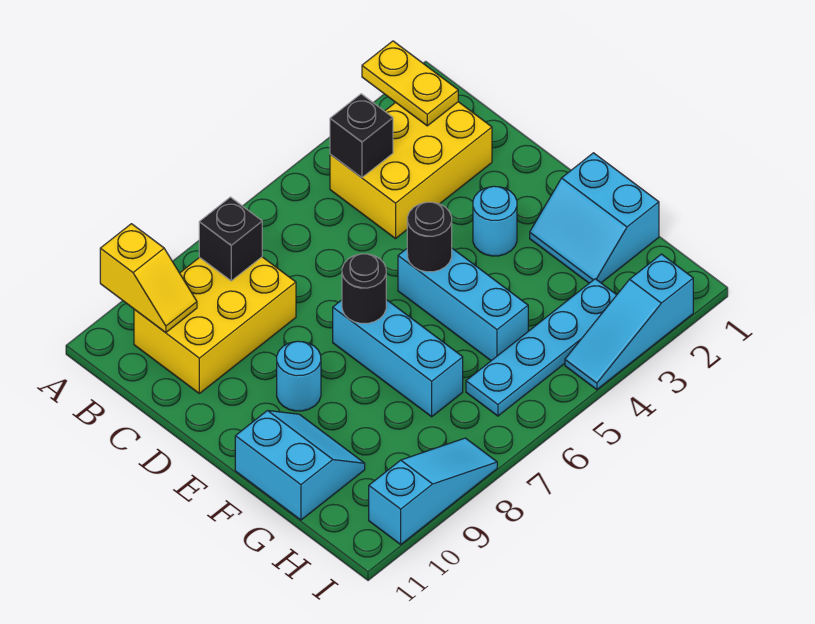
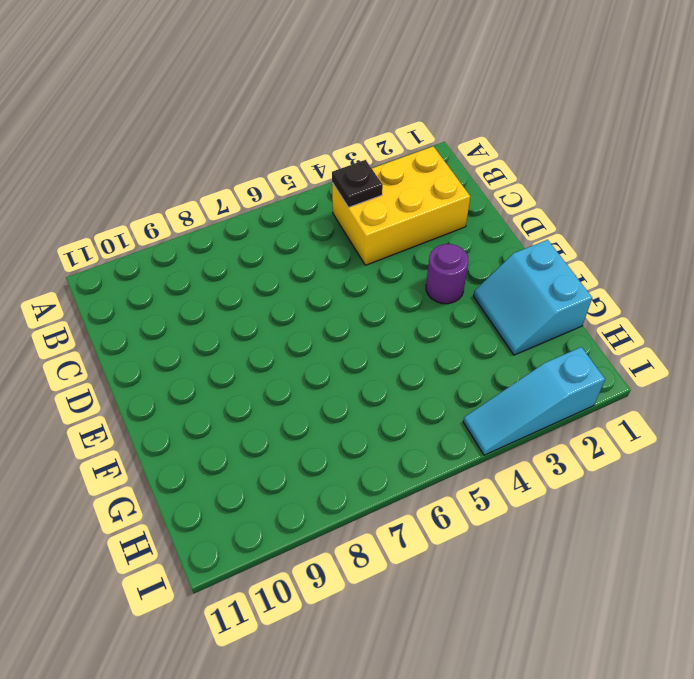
black plate B4 level 2 -> black brick B4 level 2
purple round brick E3 level 1 -> cyan round brick E3 level 1
none -> yellow brick B8:C10 level 1
none -> cyan brick E5:G5 level 1
none -> cyan brick E7:G7 level 1

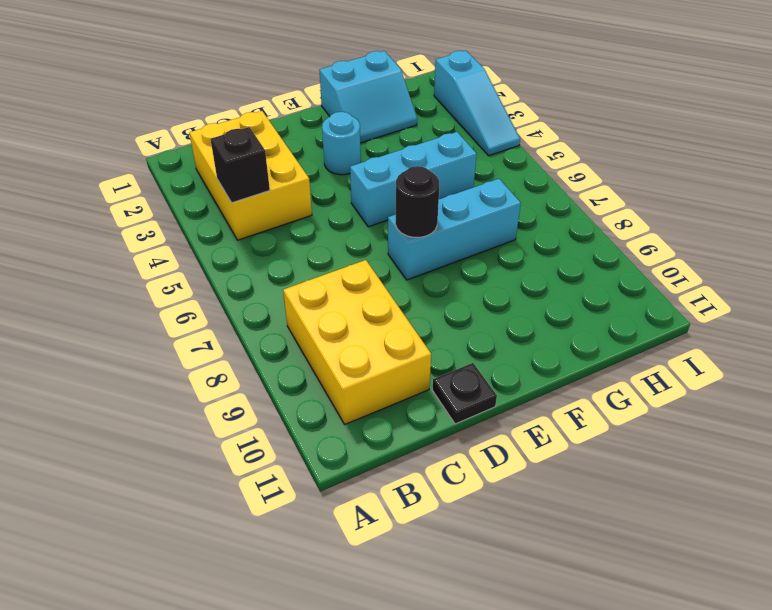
black plate D11 level 1 -> none
none -> cyan round brick E9 level 1
none -> cyan slope F10:G11 level 1 top 11
none -> cyan plate H3:H6 level 1

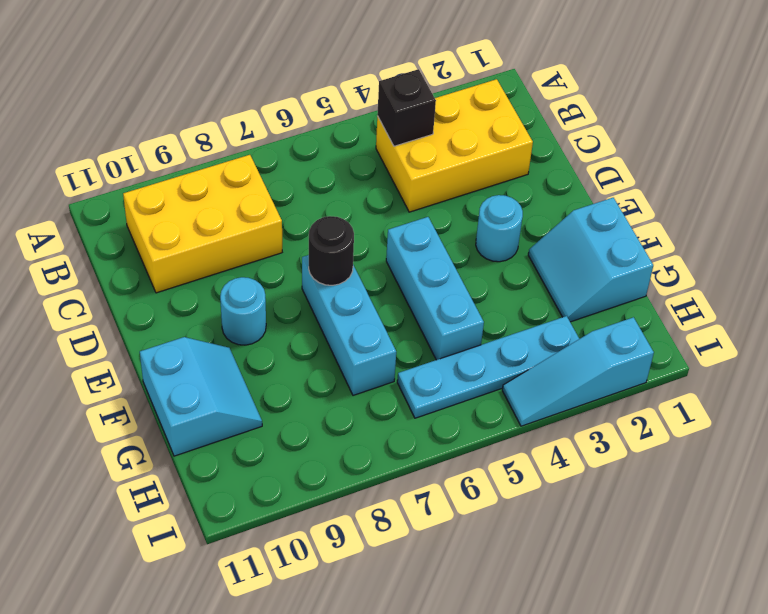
none -> cyan slope I8:I10 level 1 top 10
none -> yellow plate A2:B2 level 2
none -> yellow slope A10:B10 level 2 top A

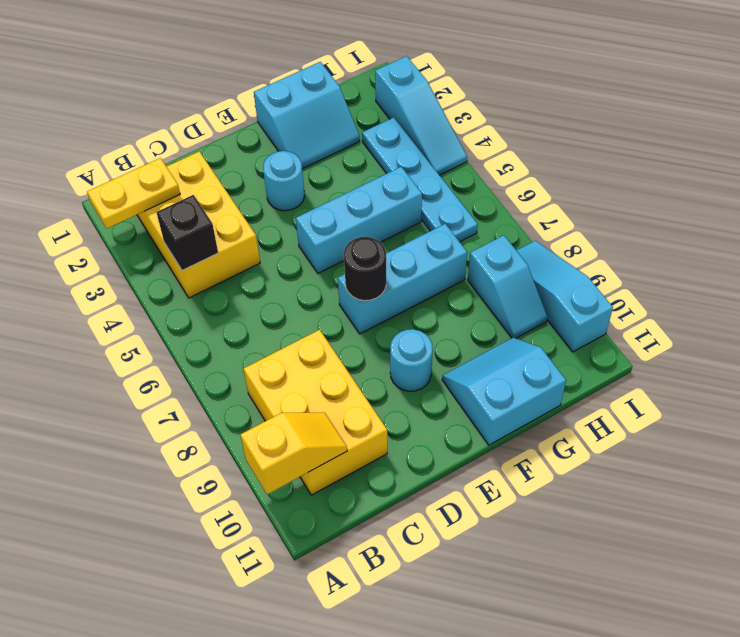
cyan slope H8:H9 level 1 top 8 -> none
none -> black brick B8 level 2
none -> black round brick E5 level 2

